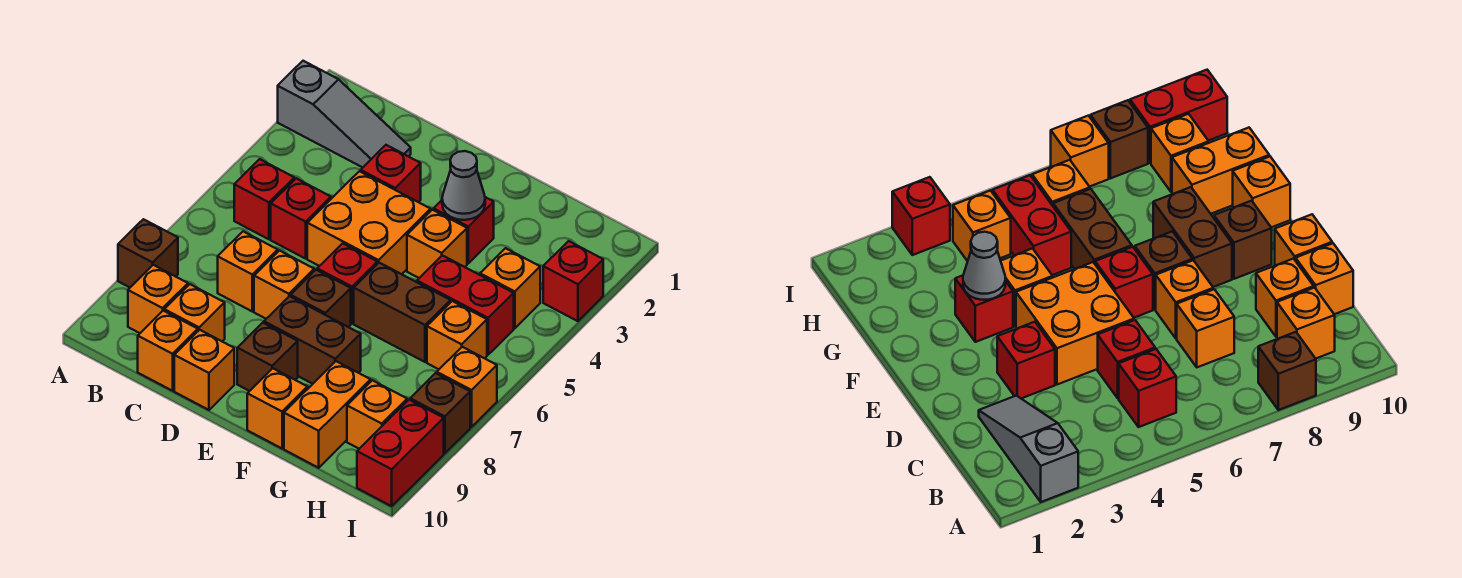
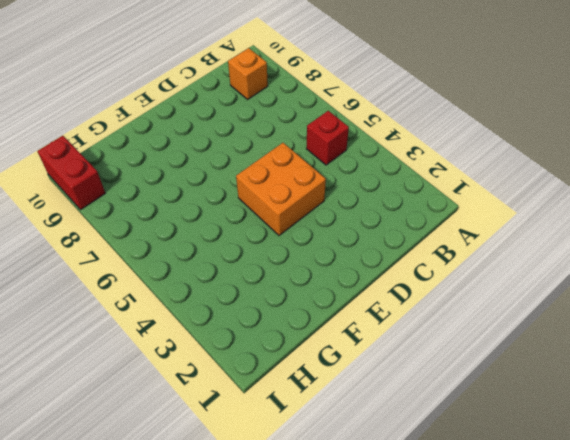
none -> grey slope A2:C2 level 1 top A
none -> brown brick A8 level 1
none -> red brick C5 level 1
none -> orange brick C7 level 1

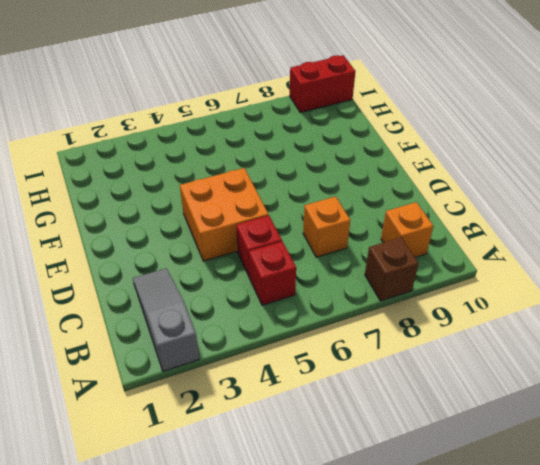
none -> orange brick C9 level 1
none -> orange brick C10 level 1
none -> red brick D3 level 1
none -> orange brick D7 level 1

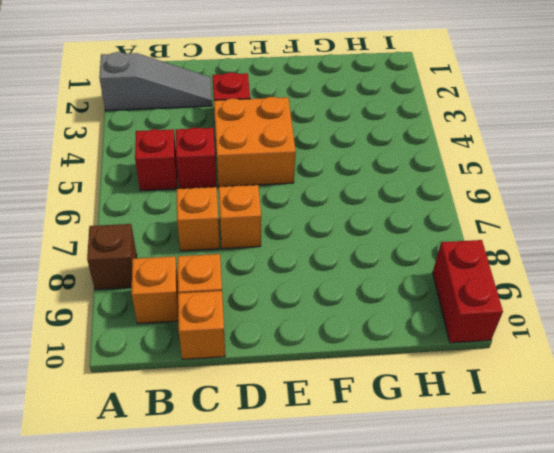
none -> orange brick D10 level 1
none -> red brick E6 level 1
none -> brown brick E7 level 1
none -> brown brick E8:F8 level 1

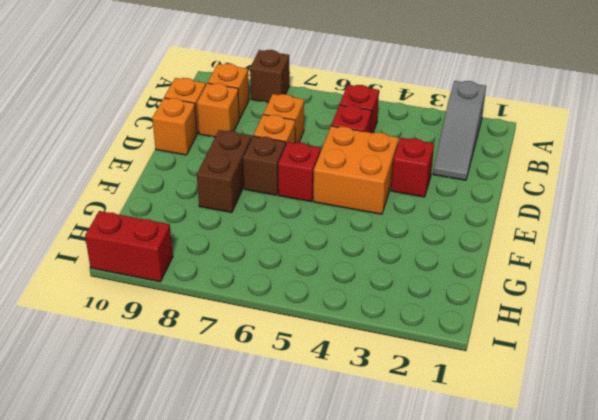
none -> brown brick E9 level 1
none -> red brick F3 level 1
none -> orange brick F4 level 1
none -> brown brick F6:G6 level 1

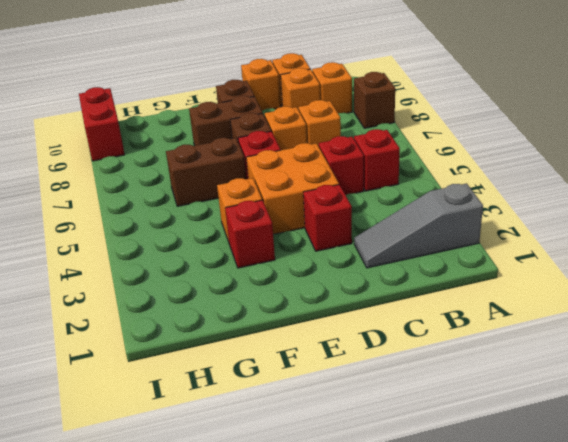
none -> orange brick F10 level 1
none -> red brick G5:H5 level 1
none -> orange brick G9:G10 level 1
none -> orange brick H4 level 1

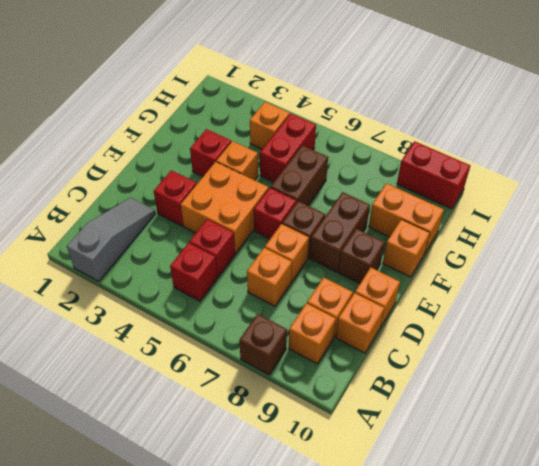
none -> orange brick H6 level 1
none -> orange brick H9 level 1
none -> red brick I3 level 1
none -> orange brick I7 level 1

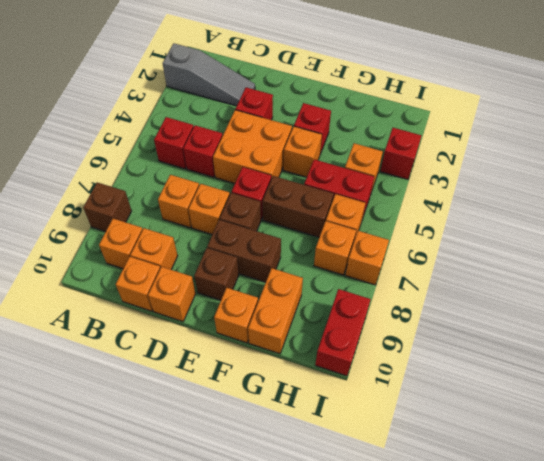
orange brick H7 level 1 -> orange brick H9 level 1
none -> brown brick I8 level 1
none -> grey cone F3 level 2

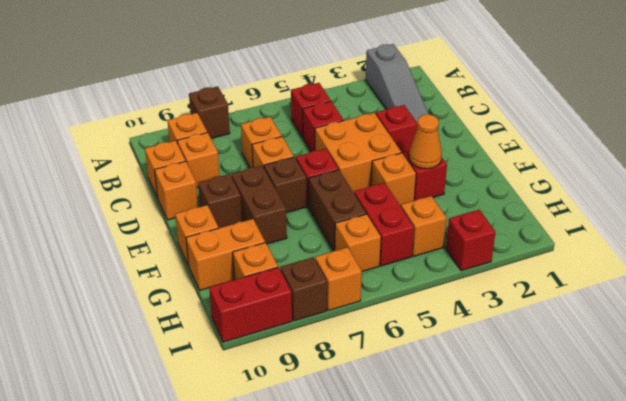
orange cone F3 level 2 -> grey cone F3 level 2

